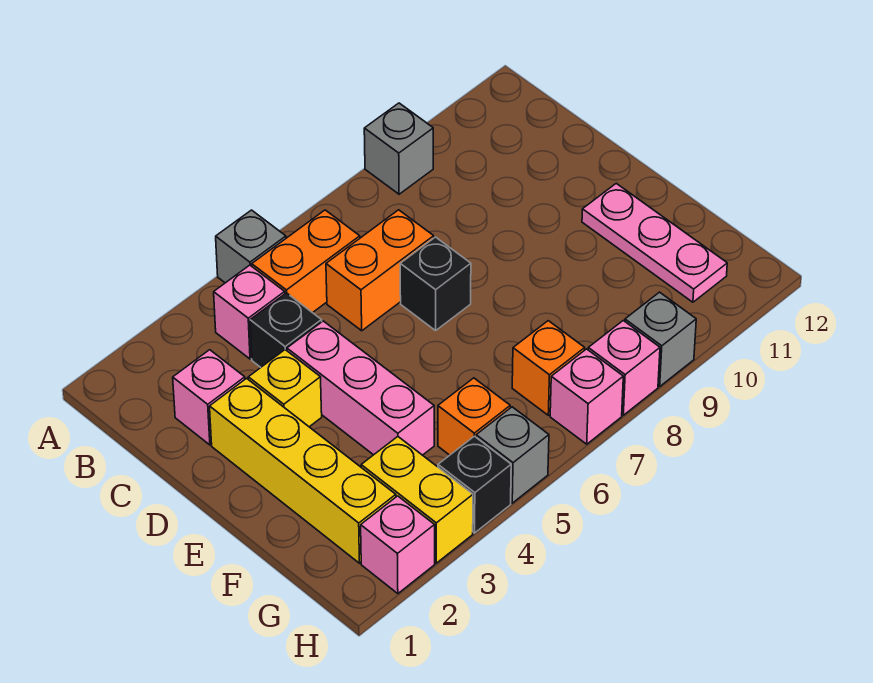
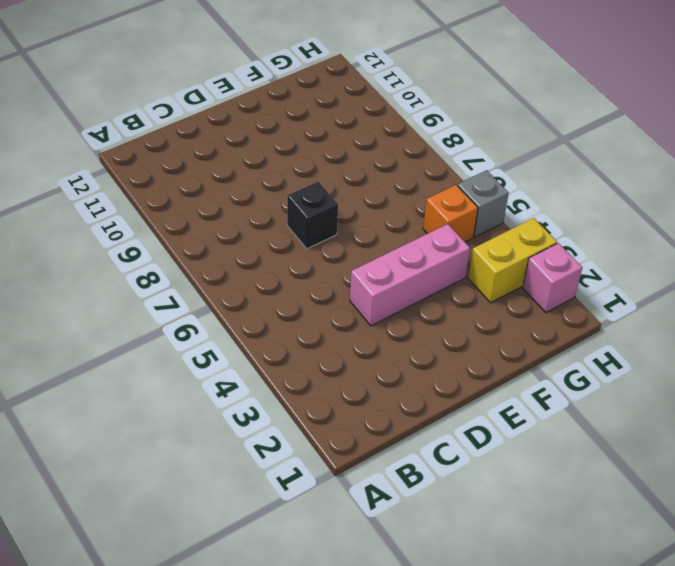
none -> grey brick A5 level 1
none -> grey brick A9 level 1
none -> pink brick B4 level 1

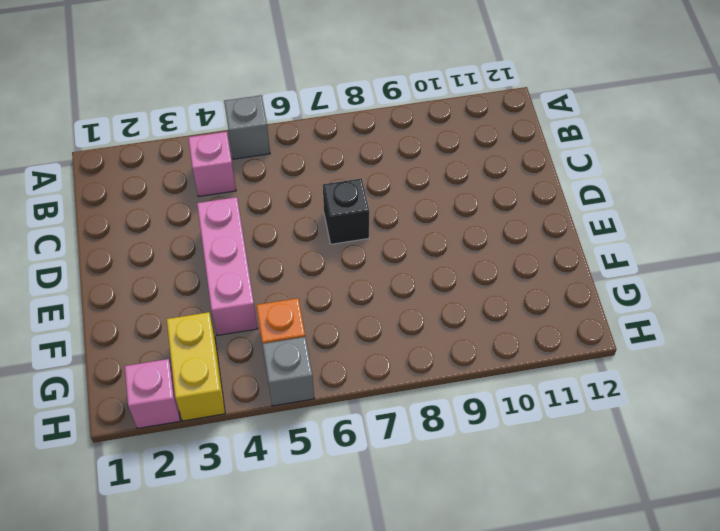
none -> grey brick A9 level 1
none -> orange brick B5:B6 level 1
none -> pink brick C2 level 1

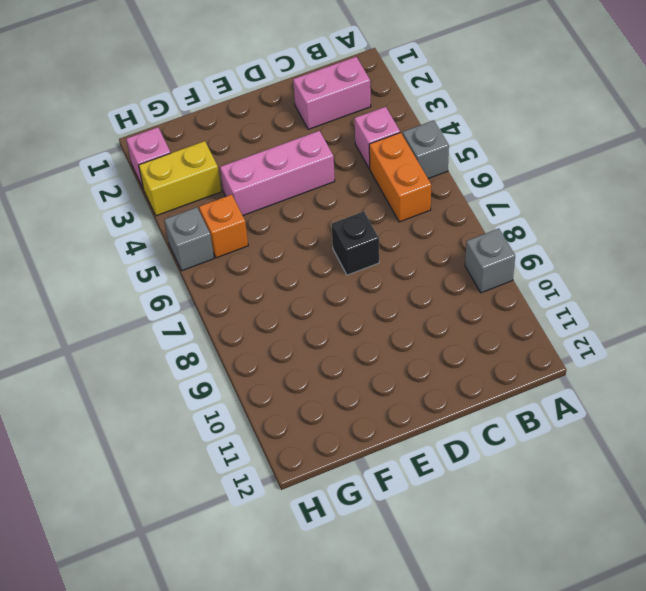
pink brick B2:C2 level 1 -> pink brick C2 level 1
none -> black brick C4 level 1
none -> orange brick C6:C7 level 1
none -> yellow brick D2:G2 level 1

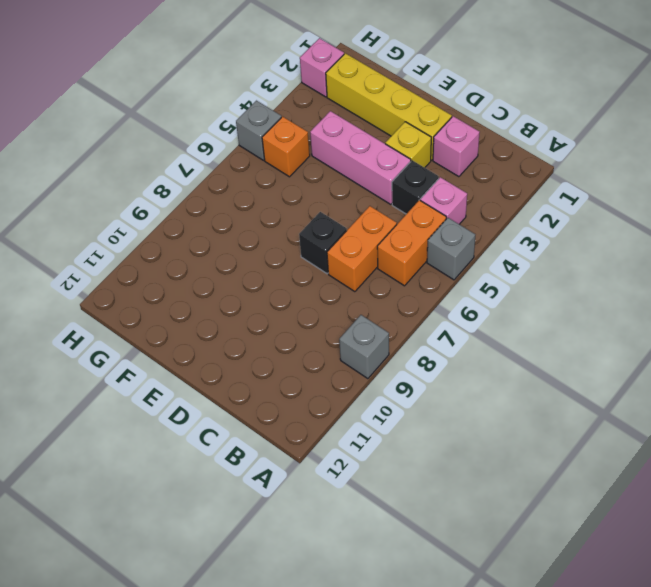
none -> pink plate E11:G11 level 1
none -> yellow brick G3:H3 level 1
none -> orange brick G7 level 1

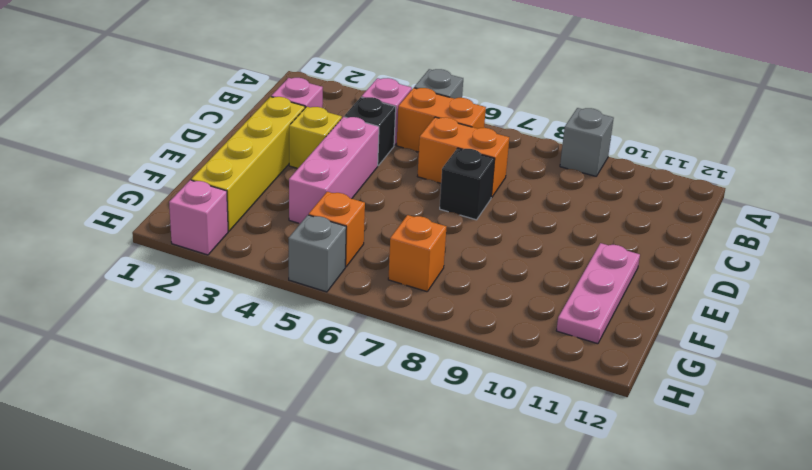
none -> yellow brick G3:H3 level 1
none -> black brick H4 level 1
none -> pink brick H7 level 1

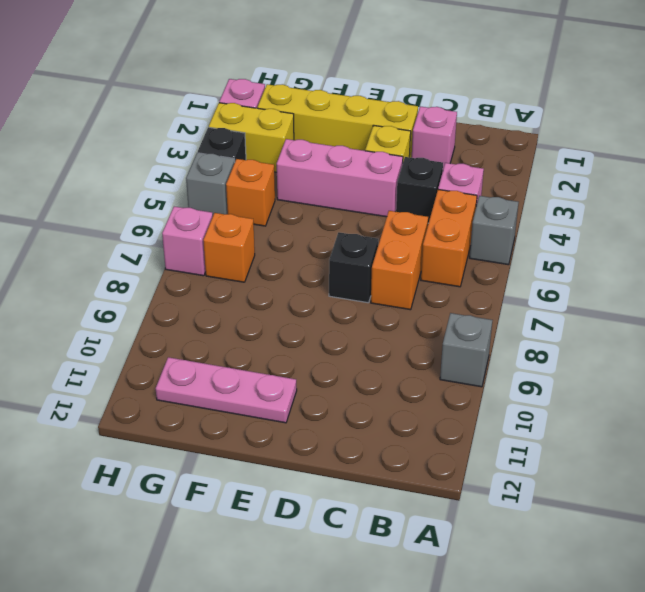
none -> pink brick H8 level 1
none -> grey brick H9 level 1

